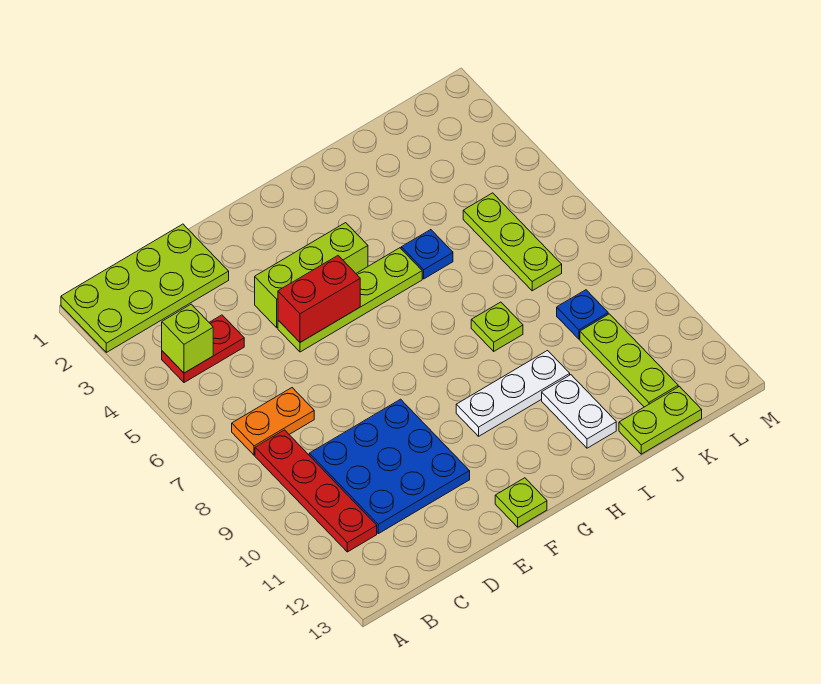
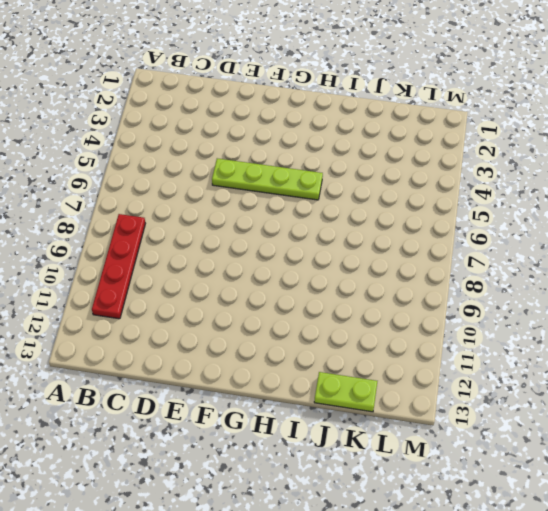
none -> lime plate A1:D2 level 1
none -> red plate B4:C4 level 1
none -> orange plate B7:C7 level 1

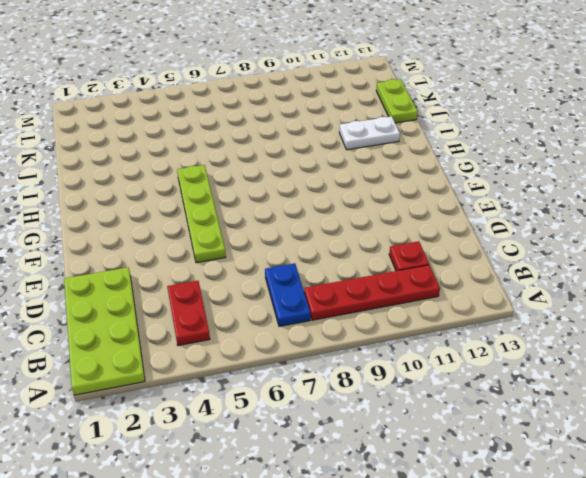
blue plate B7:C7 level 1 -> orange plate B7:C7 level 1
red plate C11 level 1 -> blue plate C9:E11 level 1
none -> lime brick E4:G4 level 1
none -> lime plate F13 level 1
none -> white plate G10:I10 level 1

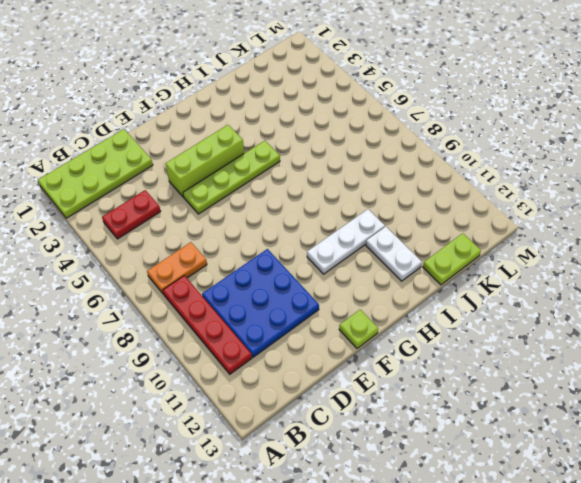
none -> blue plate I5 level 1
none -> lime plate I8 level 1
none -> lime plate K5:K7 level 1

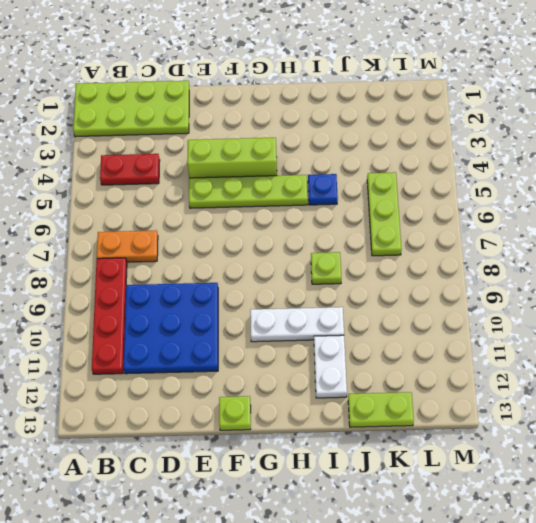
none -> blue plate K9 level 1
none -> lime plate K10:K12 level 1
none -> lime brick B4 level 2

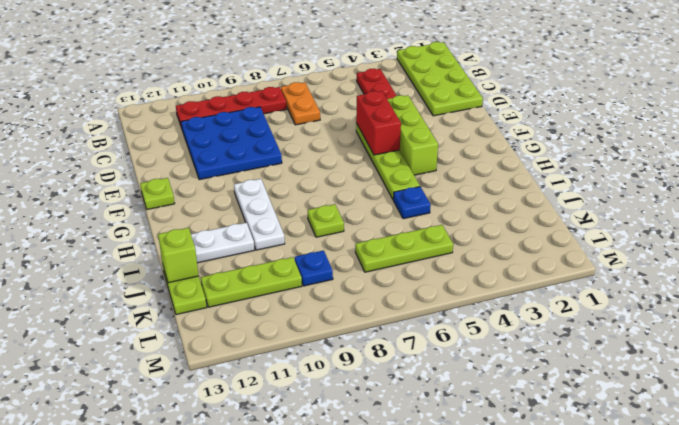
lime brick J13 level 2 -> lime brick B4 level 2

